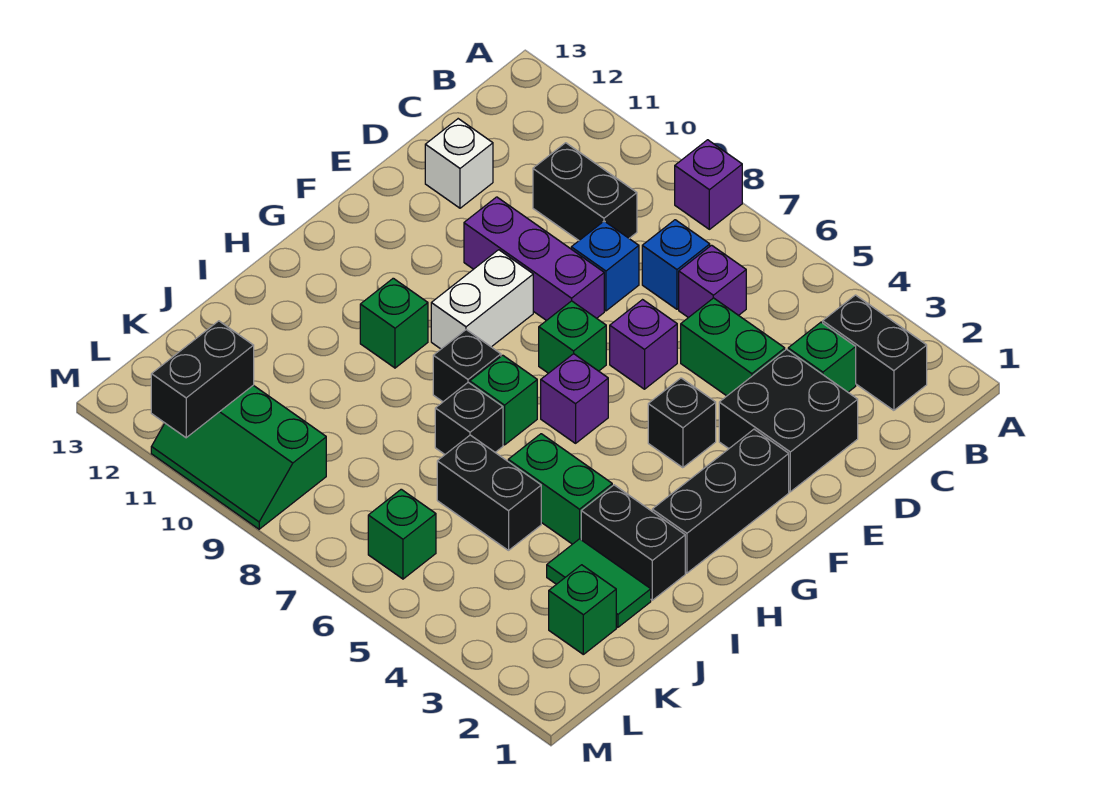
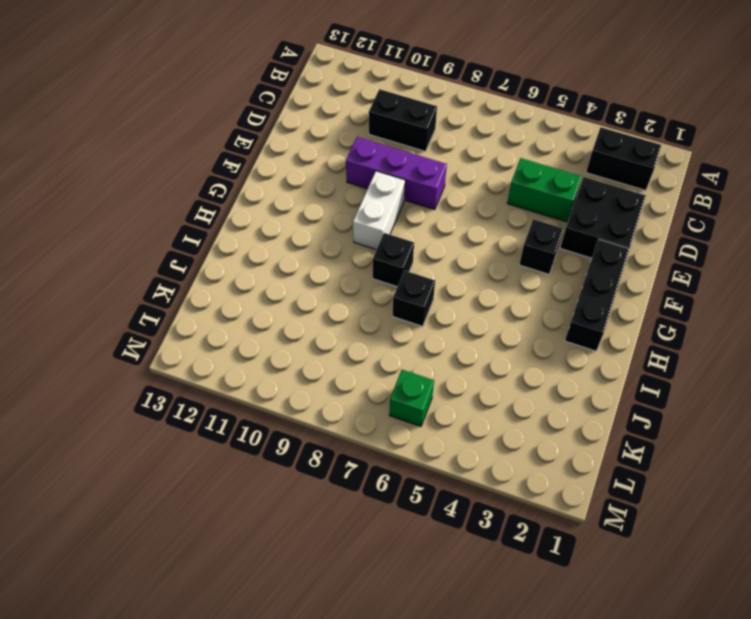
none -> purple brick A8 level 1
none -> green brick C3 level 1
none -> purple brick C6 level 1

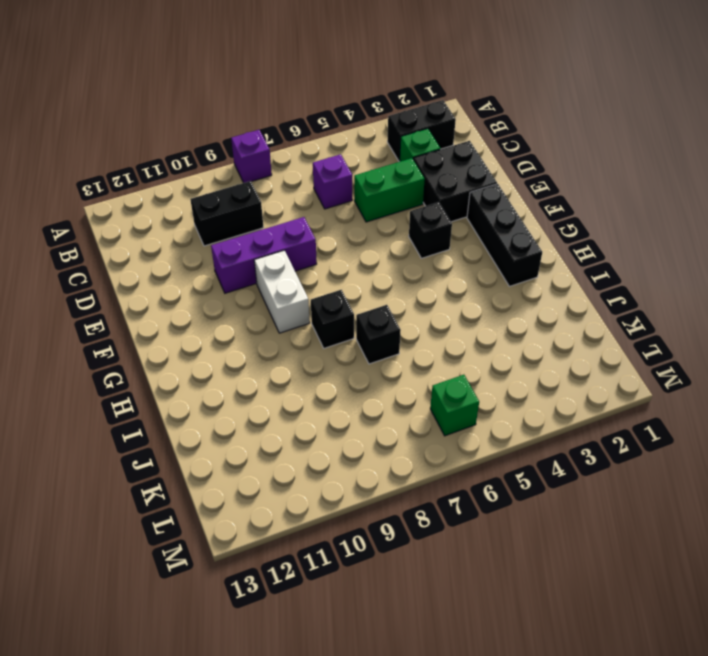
none -> blue brick C7 level 1
none -> blue brick D8 level 1
none -> white brick D12 level 1

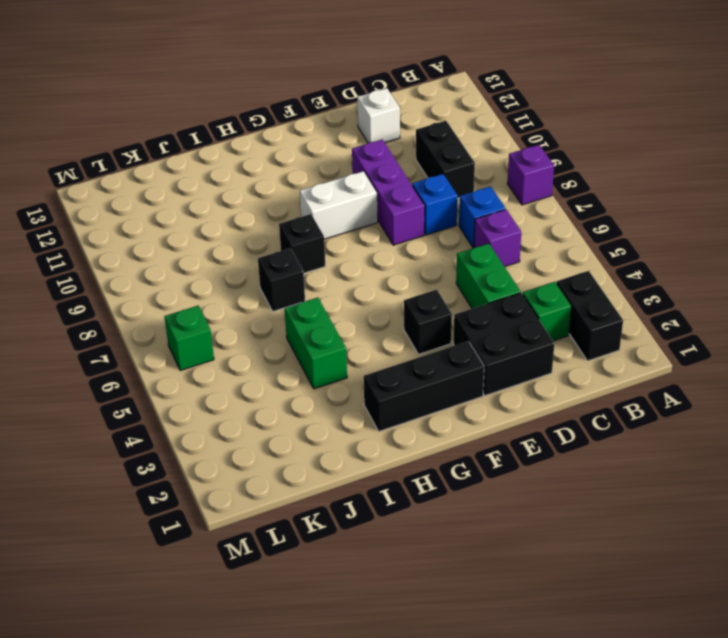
none -> purple brick E6 level 1
none -> green brick F7 level 1
none -> purple brick G6 level 1

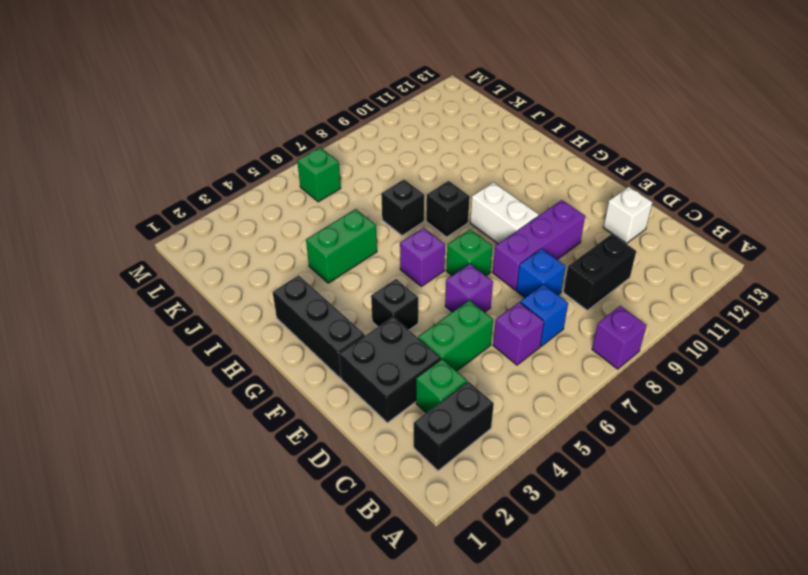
none -> green brick H7 level 1
none -> green brick H10 level 1
none -> black brick I2:I3 level 1

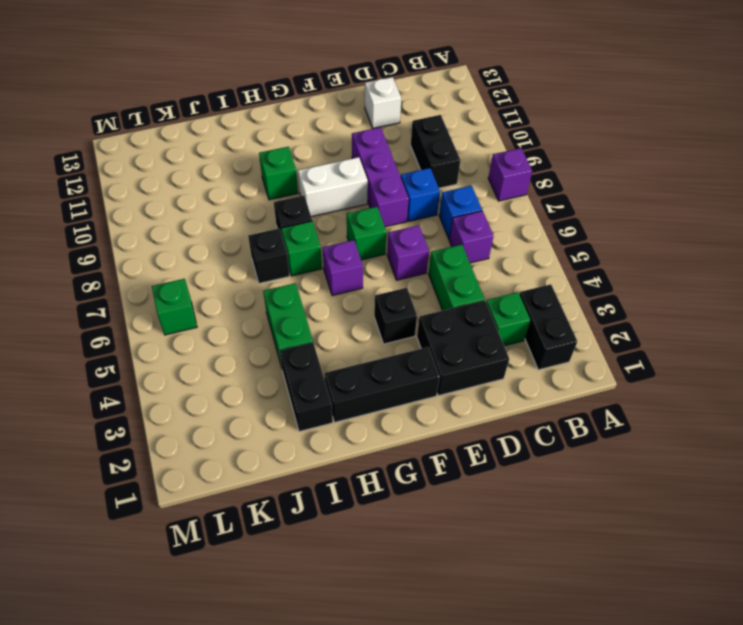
none -> green tile J2:J3 level 1
none -> black brick J5:J6 level 1
none -> green brick K2 level 1

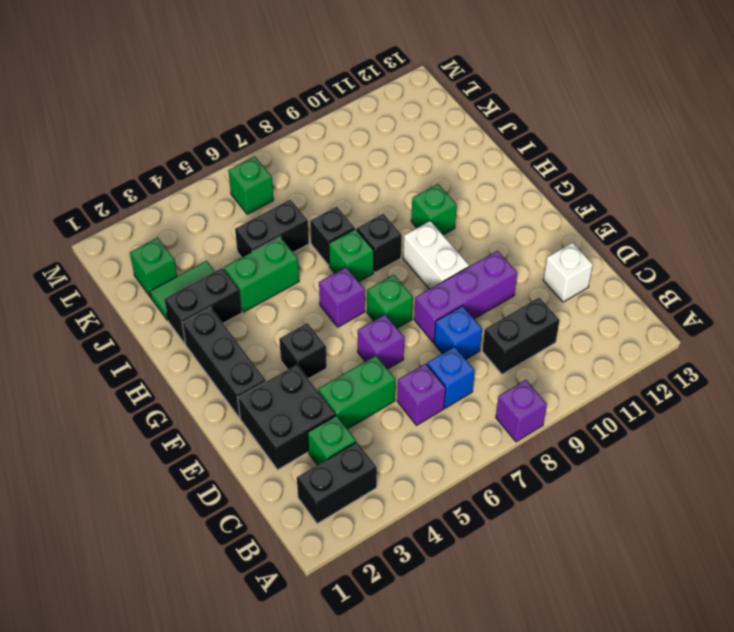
none -> green slope L9:M11 level 1 top L
none -> black brick L11:M11 level 2

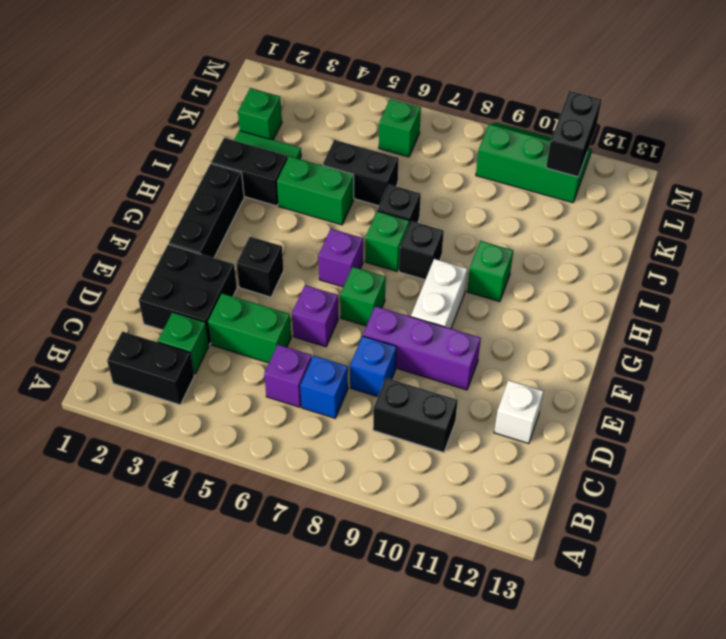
none -> purple brick A8 level 1

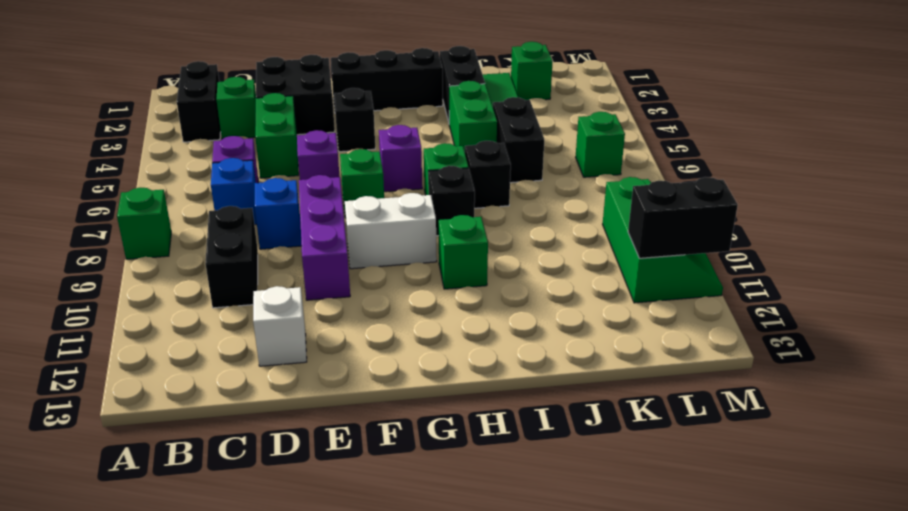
green brick A8 level 1 -> purple brick A8 level 1

